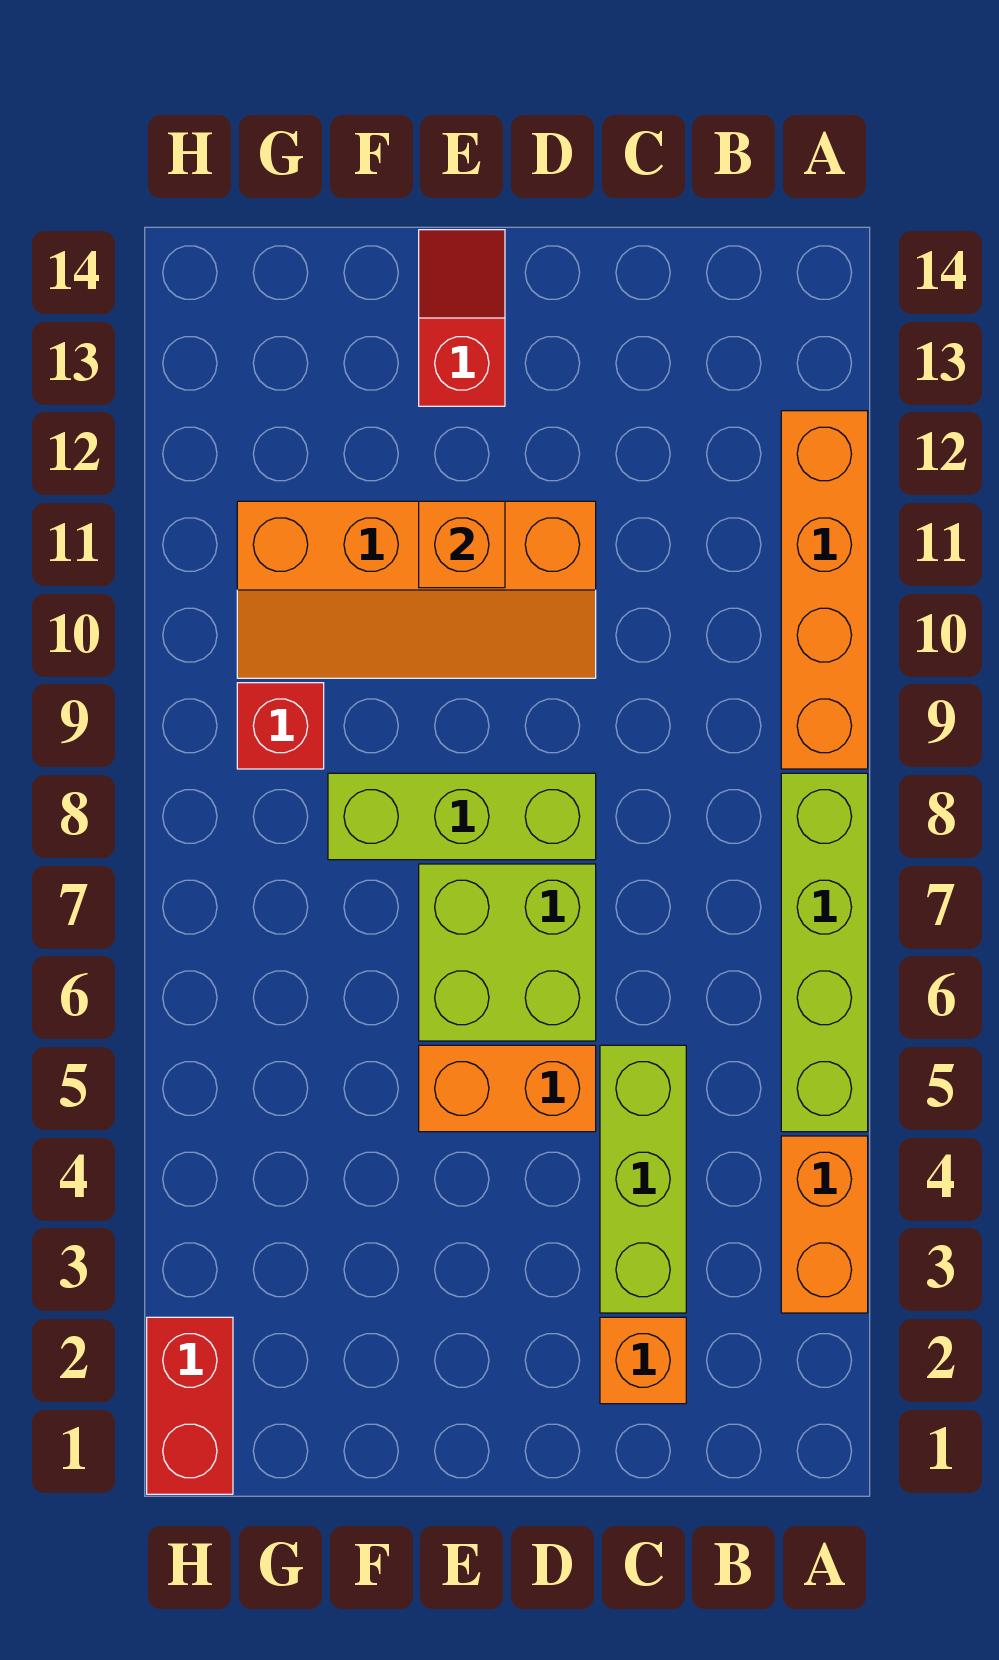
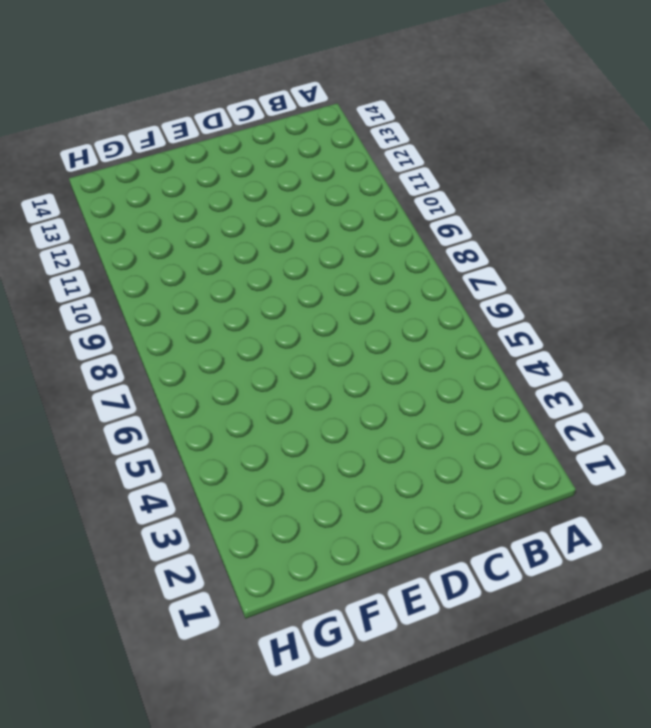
none -> orange brick A3:A4 level 1
none -> lime brick A5:A8 level 1
none -> orange brick A9:A12 level 1

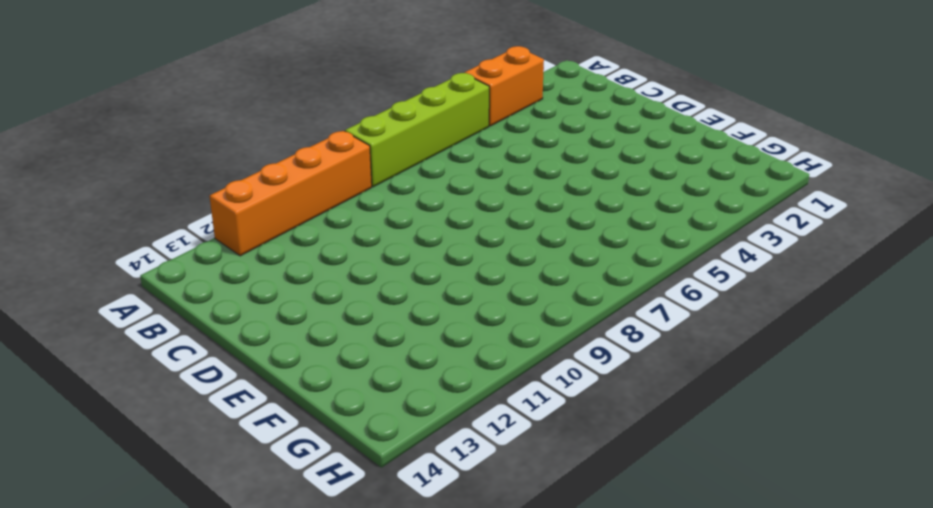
none -> orange brick C2 level 1
none -> lime brick C3:C5 level 1
none -> orange brick D5:E5 level 1

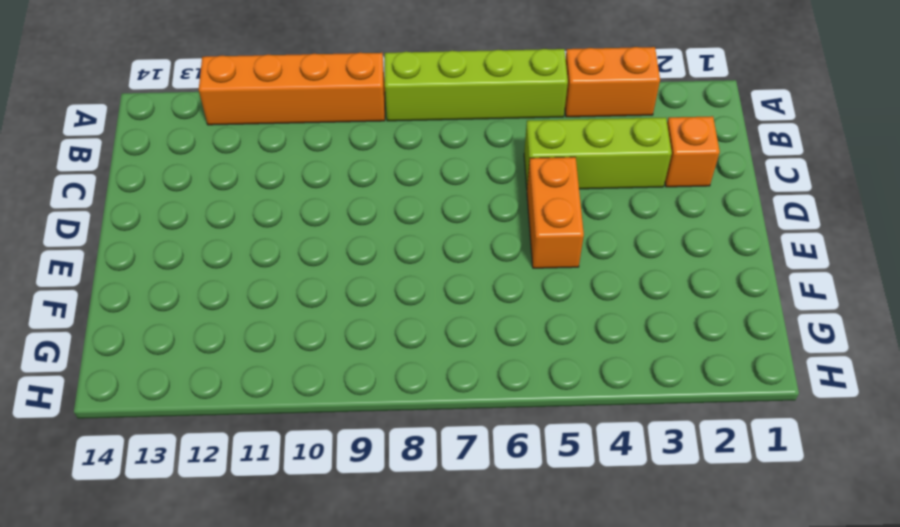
none -> lime brick D6:E7 level 1
none -> lime brick D8:F8 level 1
none -> orange slope D10:G11 level 1 top 11

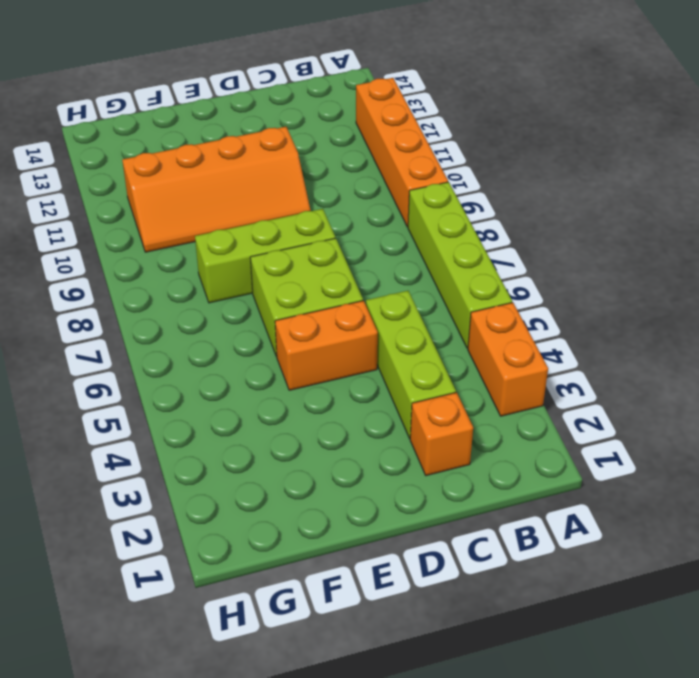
none -> red slope E13:E14 level 1 top 13
none -> red brick G9 level 1
none -> red brick H1:H2 level 1

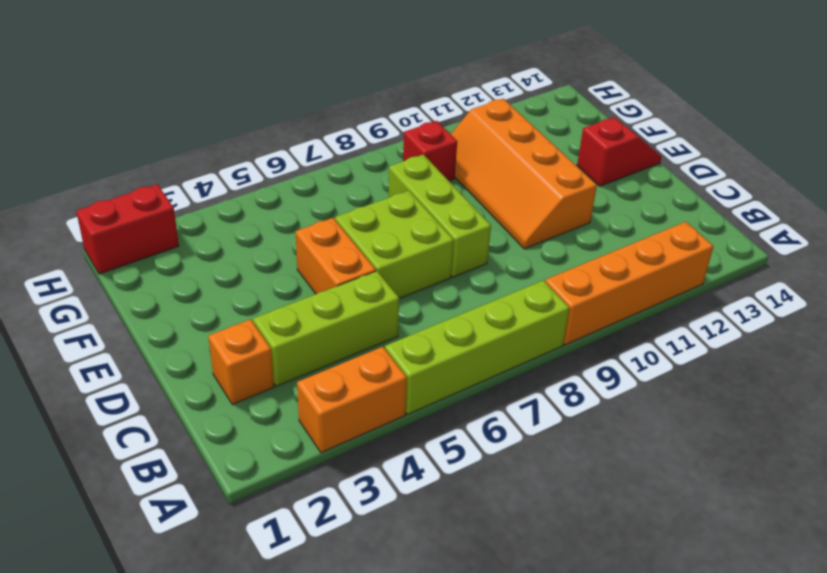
none -> orange brick E11 level 2

